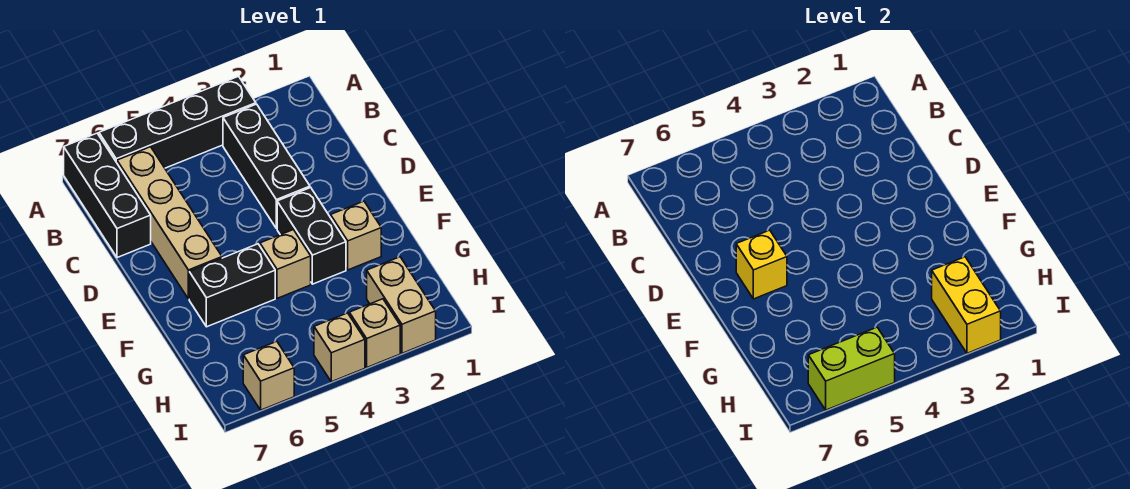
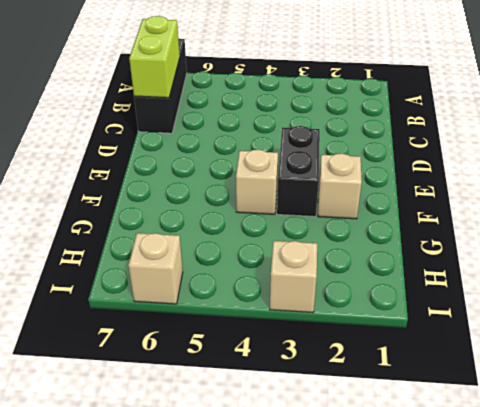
lime brick B7:C7 level 2 -> lime brick I5:I6 level 2
none -> black brick A3:A6 level 1
none -> black brick B3:D3 level 1
none -> tan brick B6:E6 level 1

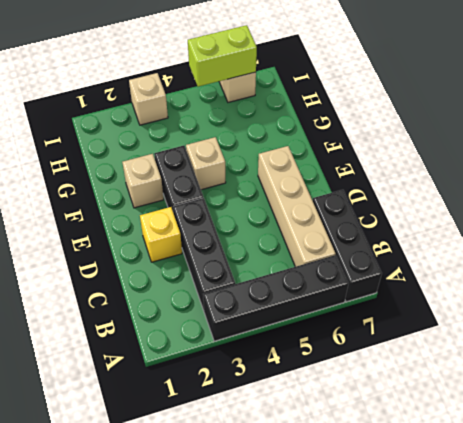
yellow brick D2 level 1 -> yellow brick E6 level 2
none -> black brick F5:F6 level 1
none -> tan brick H2:I2 level 1
none -> tan brick I4 level 1

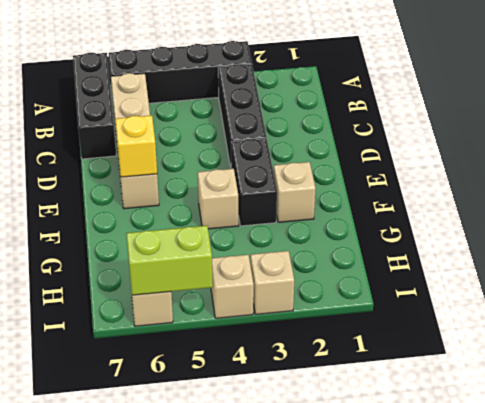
none -> black brick F5:F6 level 1
none -> tan brick H2:I2 level 1
none -> yellow brick H2:I2 level 2

